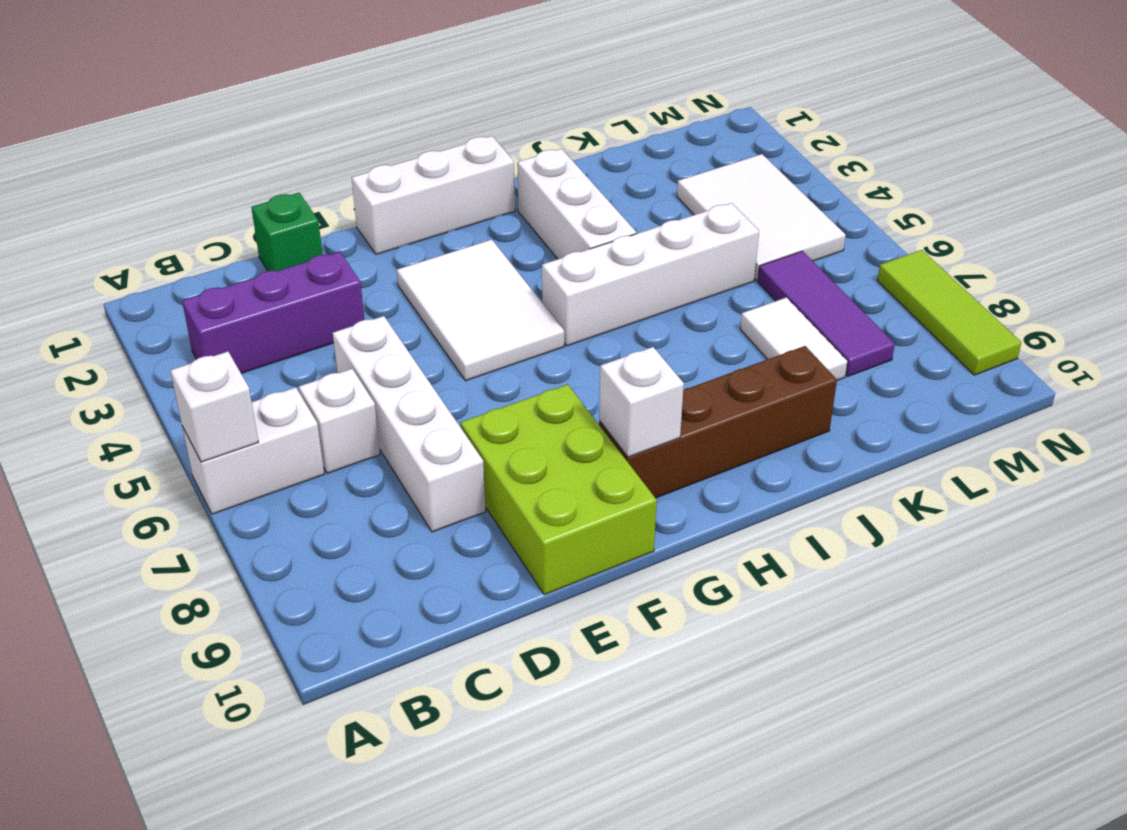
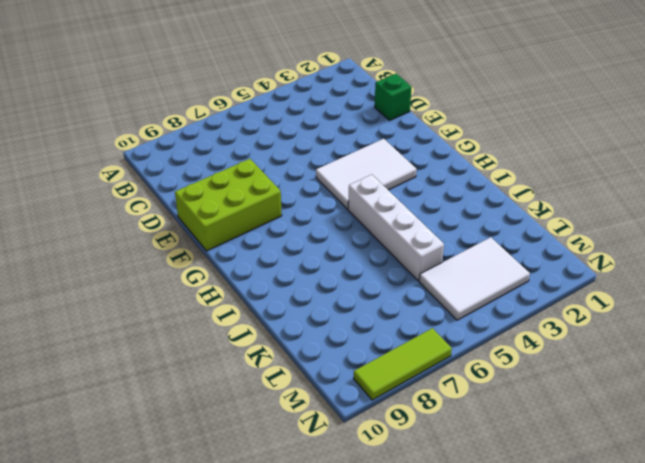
none -> white brick A6:B6 level 1
none -> purple brick B3:D3 level 1
none -> white brick C6 level 1

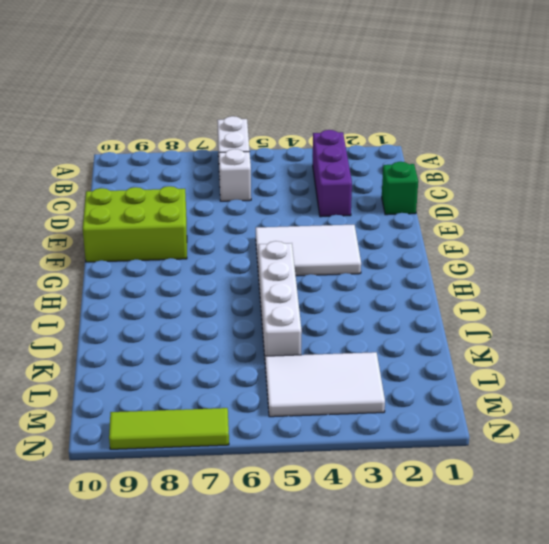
none -> white brick D5:D8 level 1
none -> white brick F1:H1 level 1
none -> brown brick G9:J9 level 1

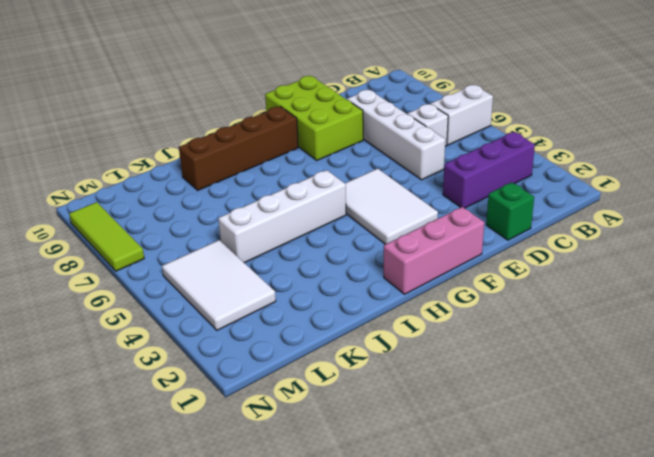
pink brick F1:H1 level 1 -> white brick F1:H1 level 1
none -> white brick I2:I4 level 1
none -> white tile K7:K8 level 1
none -> purple tile L6:L8 level 1

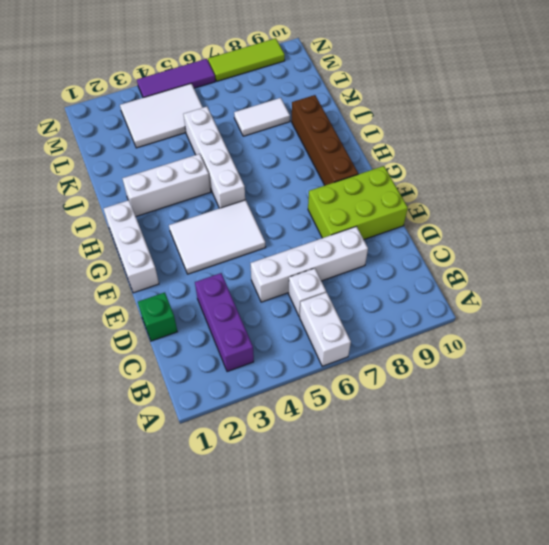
purple tile N4:N6 level 1 -> purple tile L6:L8 level 1
none -> white brick A6 level 2
none -> white brick G9 level 2

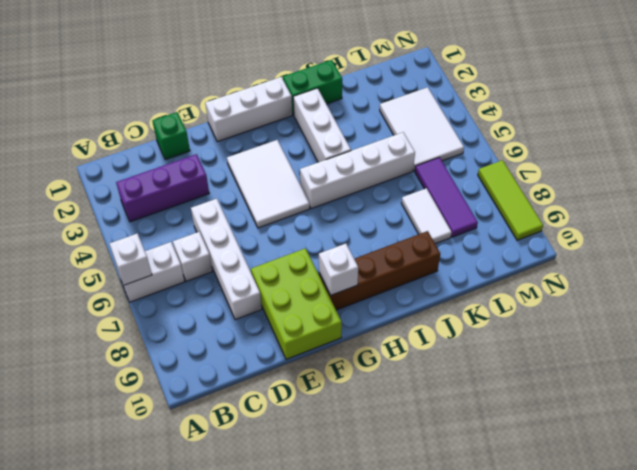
green brick I1:J1 level 1 -> none

